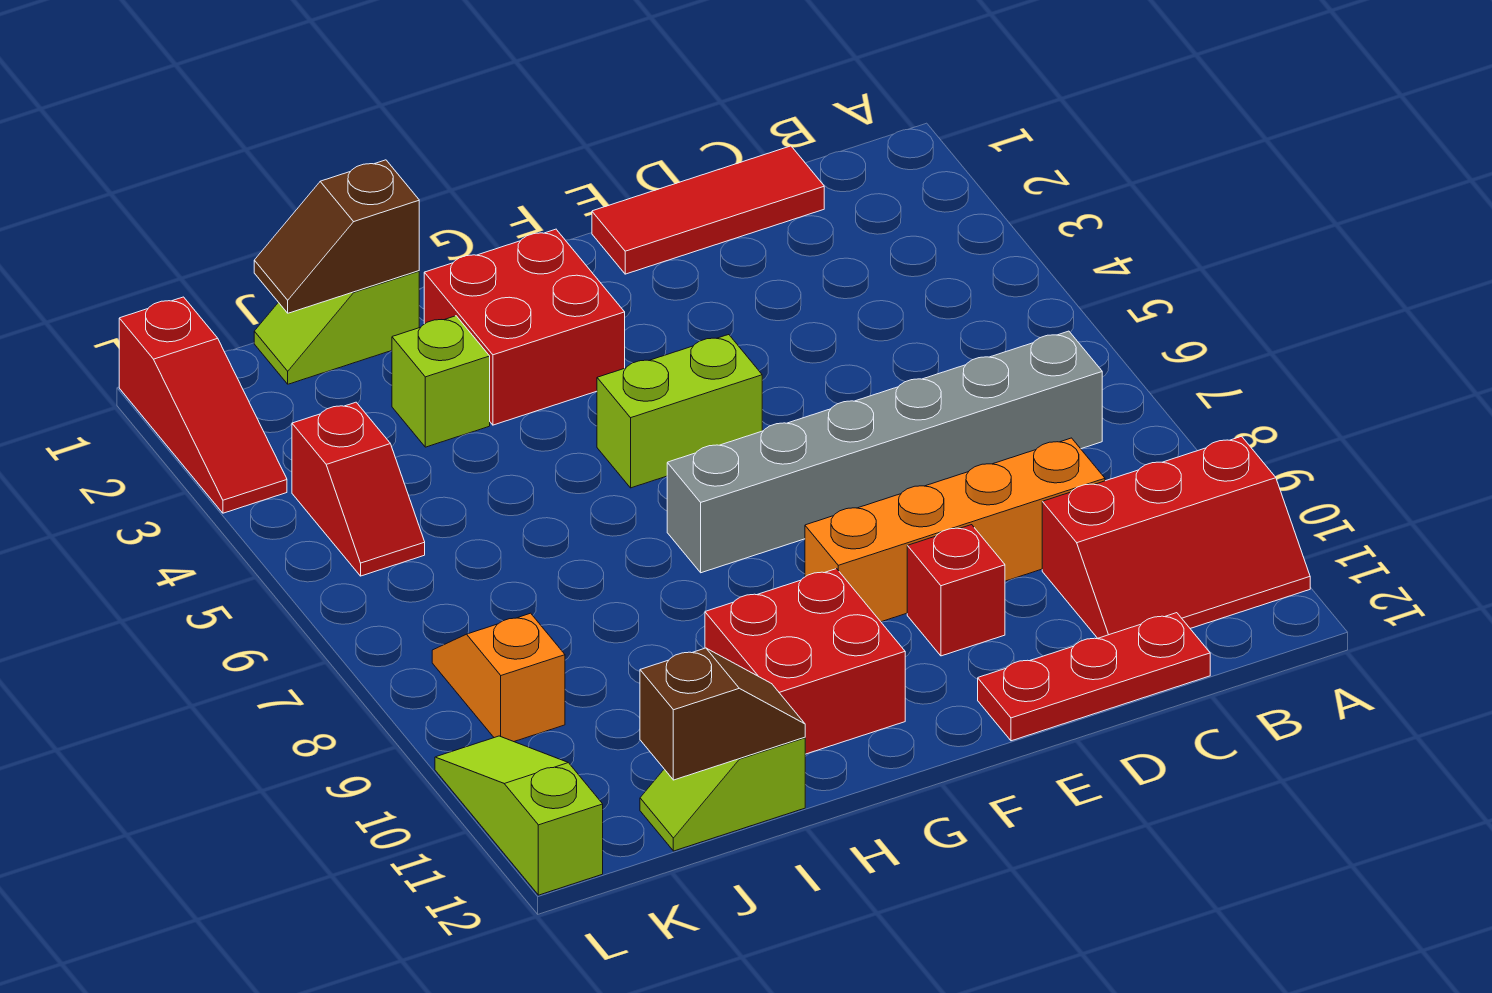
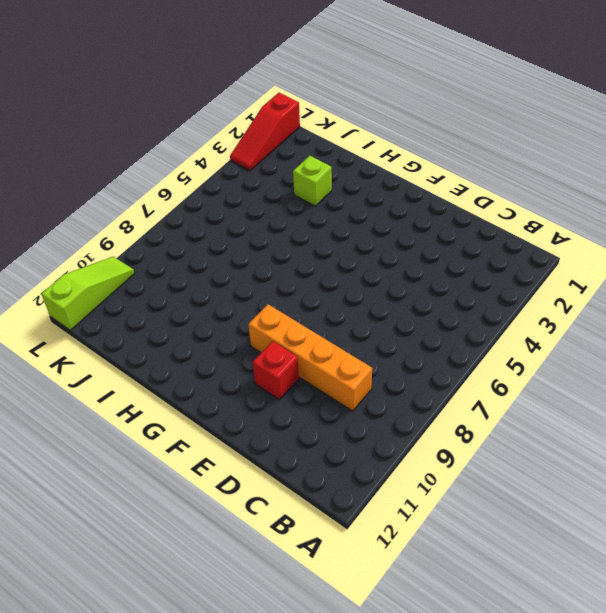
none -> red slope A10:C11 level 1 top 10
none -> grey brick B7:G7 level 1
none -> red tile C1:E1 level 1

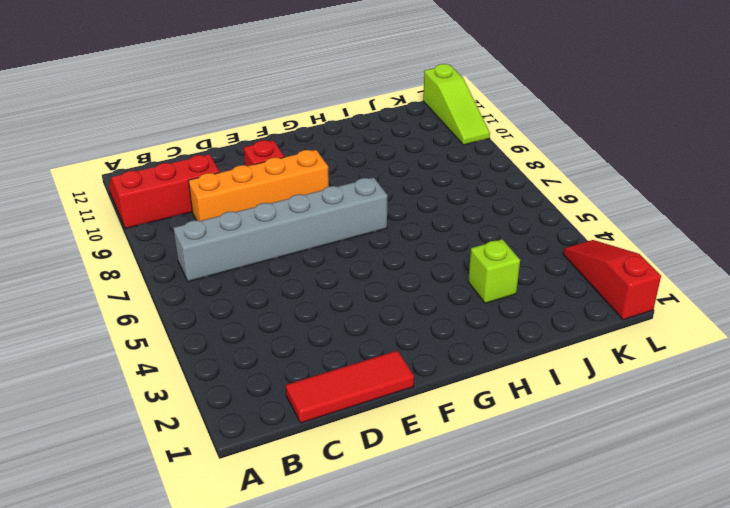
none -> red plate C12:E12 level 1
none -> lime brick F5:G5 level 1
none -> red brick G2:H3 level 1

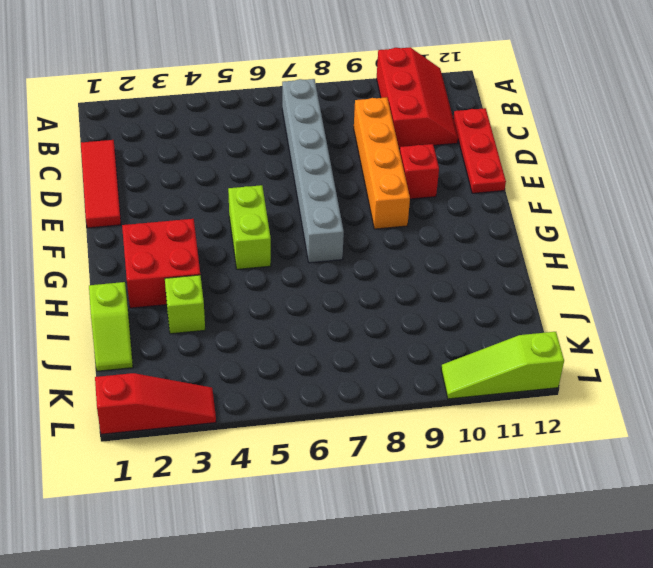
none -> red brick G10:H11 level 1
none -> lime slope I12:J12 level 1 top I
none -> red slope K4:K5 level 1 top 4

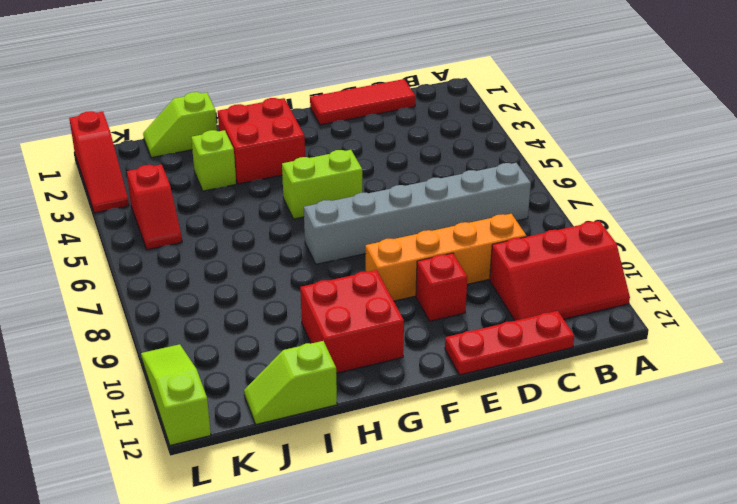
none -> orange slope K8:K9 level 1 top 9
none -> brown slope I1:J1 level 2 top I
none -> brown slope I12:J12 level 2 top J

